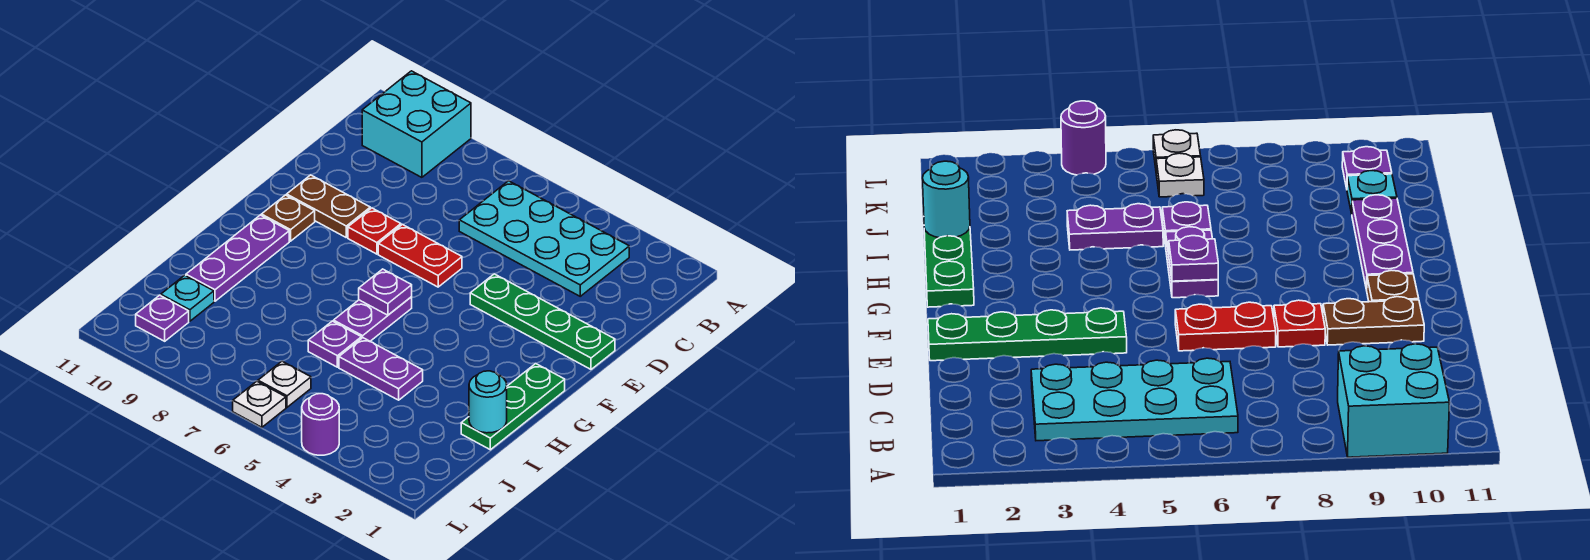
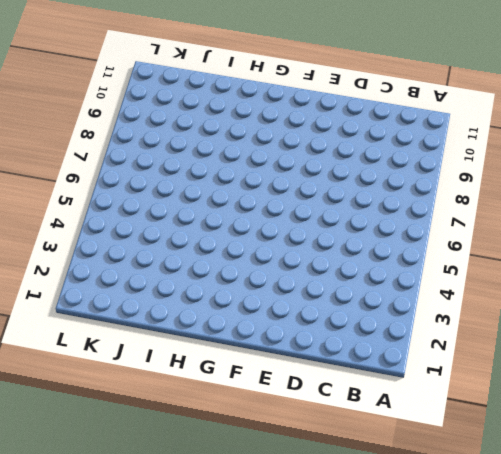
none -> cyan brick A9:B10 level 1
none -> cyan plate B3:C6 level 1
none -> green plate E1:E4 level 1

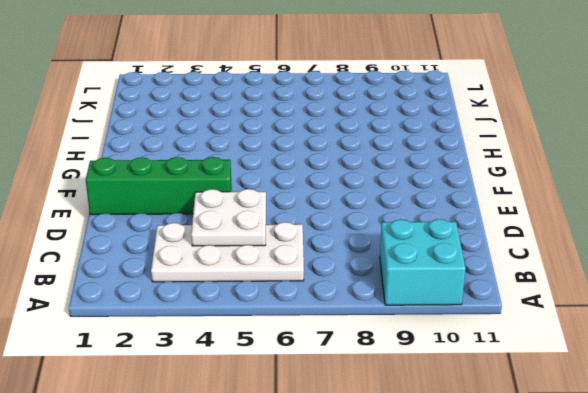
white plate B3:C6 level 1 -> cyan plate B3:C6 level 1
white plate C4:D5 level 2 -> none
green brick E1:E4 level 1 -> green plate E1:E4 level 1
none -> red plate E6:E7 level 1
none -> red plate E8 level 1
none -> brown plate E9:E10 level 1

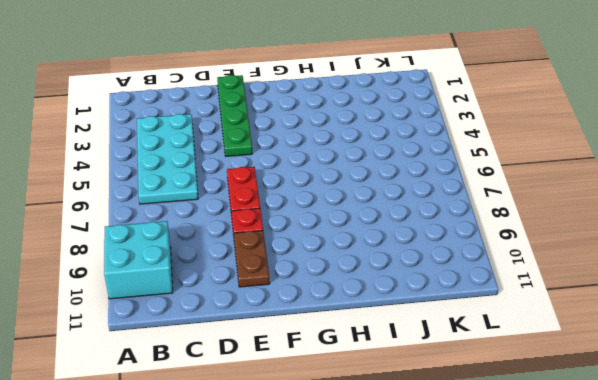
none -> brown plate F10 level 1
none -> green plate G1:I1 level 1
none -> purple plate G6:H6 level 1

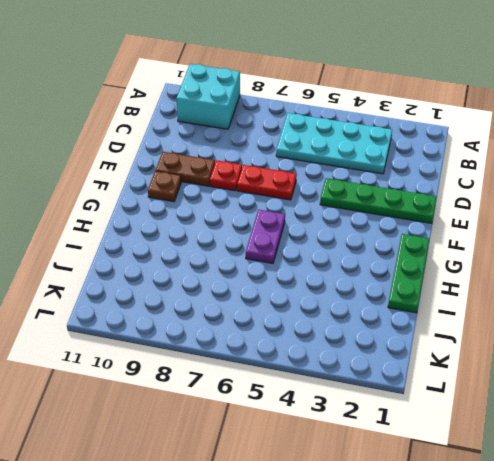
none -> purple plate G10:I10 level 1
none -> purple plate I4:I5 level 1
none -> purple plate I6 level 1

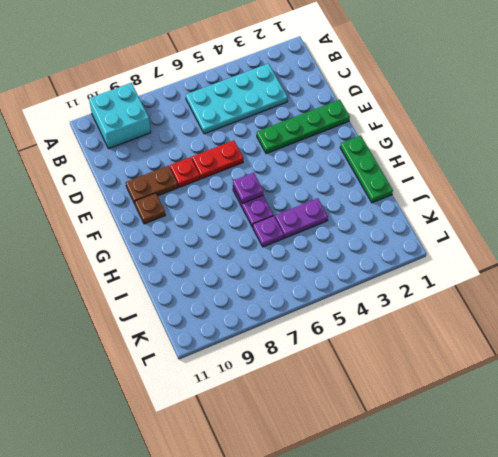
none -> purple plate G10:I10 level 1
none -> cyan plate J10 level 1
none -> white plate K6 level 1

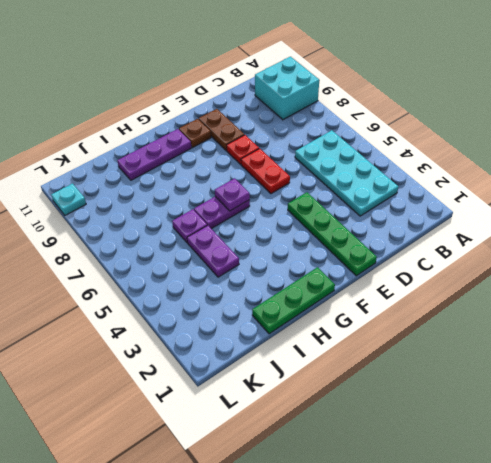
cyan plate L10 level 1 -> cyan plate J10 level 1
none -> white plate K6 level 1
none -> purple plate K10 level 1
none -> purple round brick L4 level 1

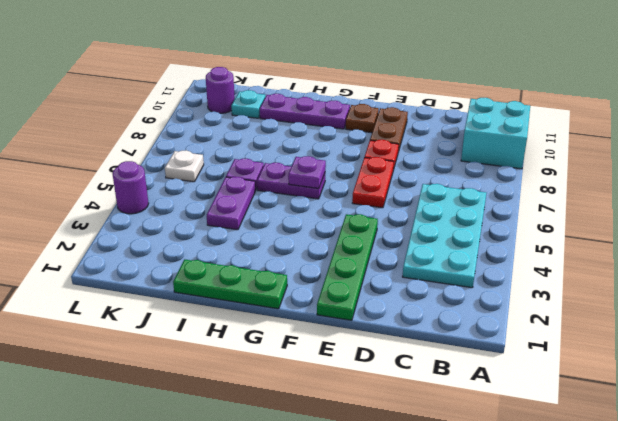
purple round brick K10 level 1 -> purple plate K10 level 1
none -> white plate L6 level 1
none -> cyan round brick I1 level 2

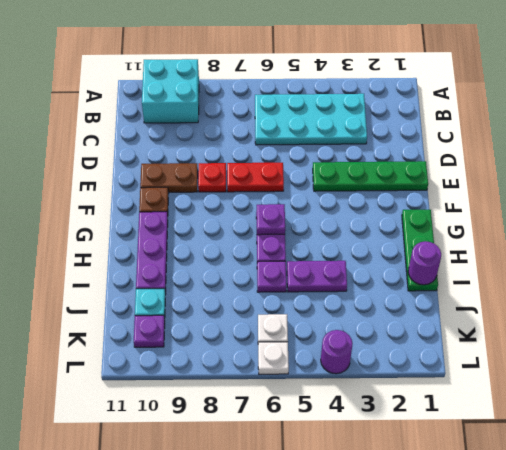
purple round brick I1 level 2 -> cyan round brick I1 level 2

